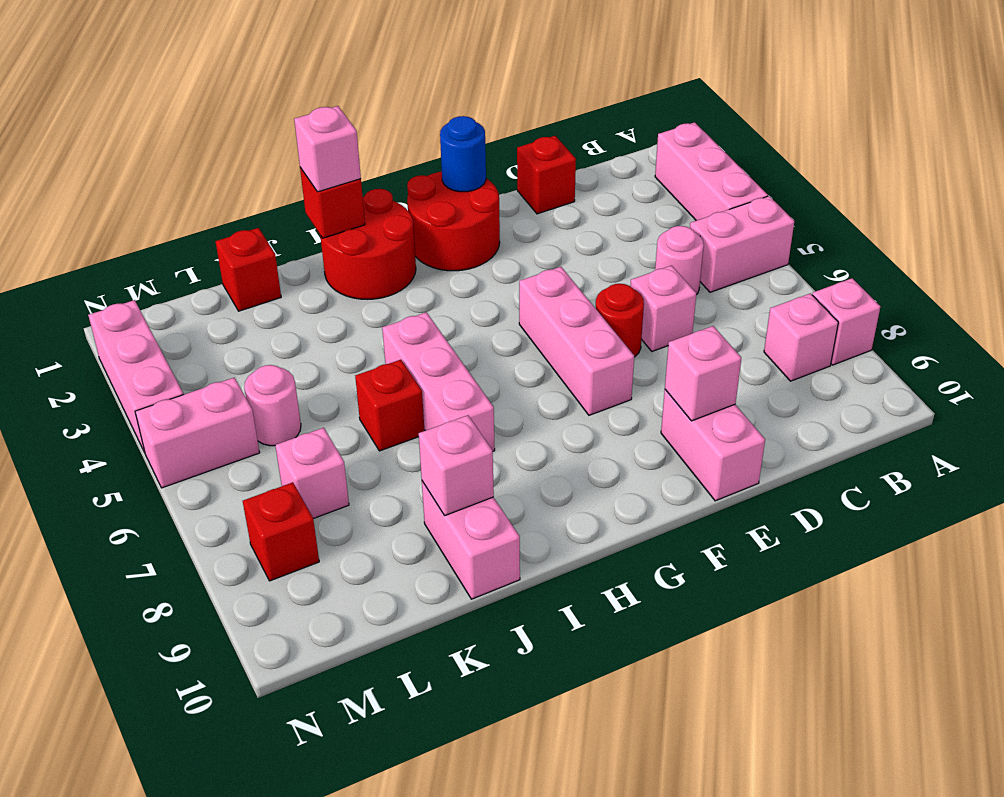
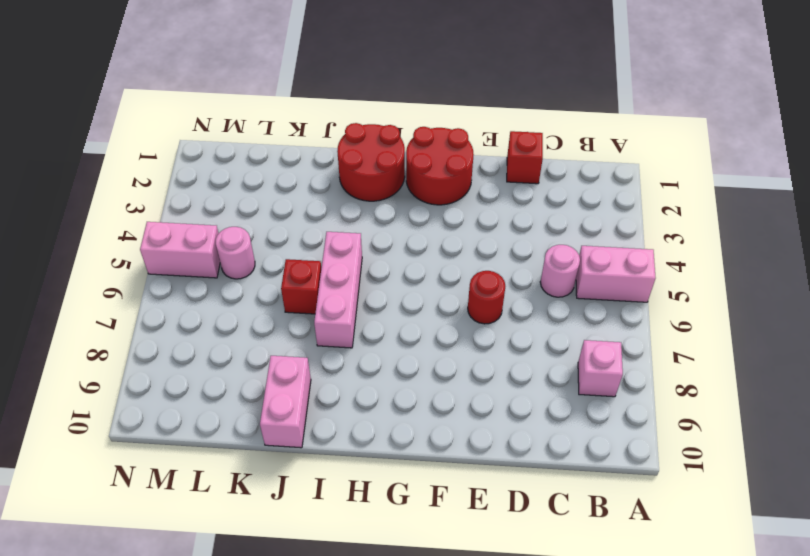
none -> pink brick A2:A4 level 1
none -> pink brick A8 level 1
none -> pink brick D6 level 1

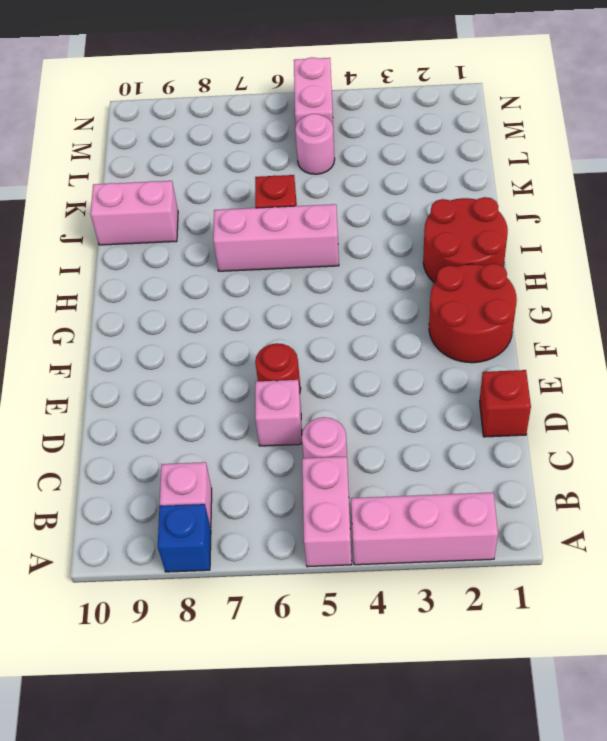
blue brick A8 level 1 -> pink brick A8 level 1
none -> pink brick E9:E10 level 1
none -> pink brick F5:F7 level 1
none -> red brick K1 level 1

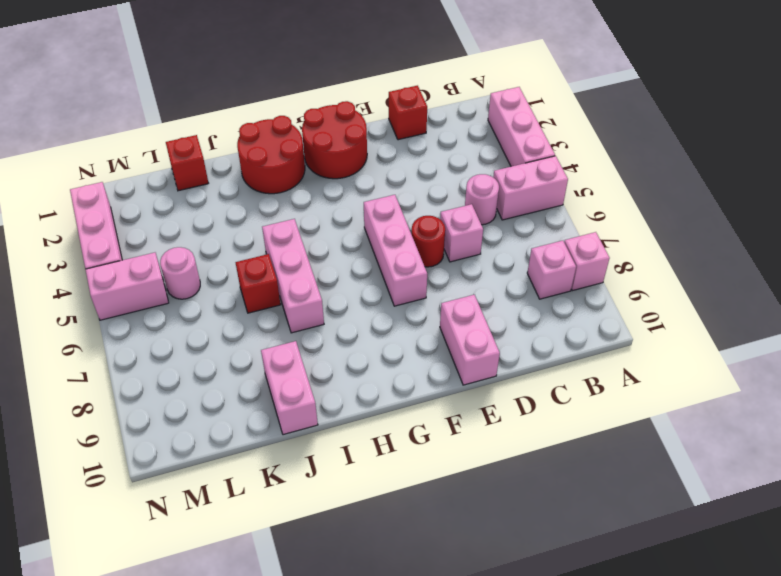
none -> pink brick L7 level 1
none -> red brick M8 level 1
none -> pink brick E9 level 2

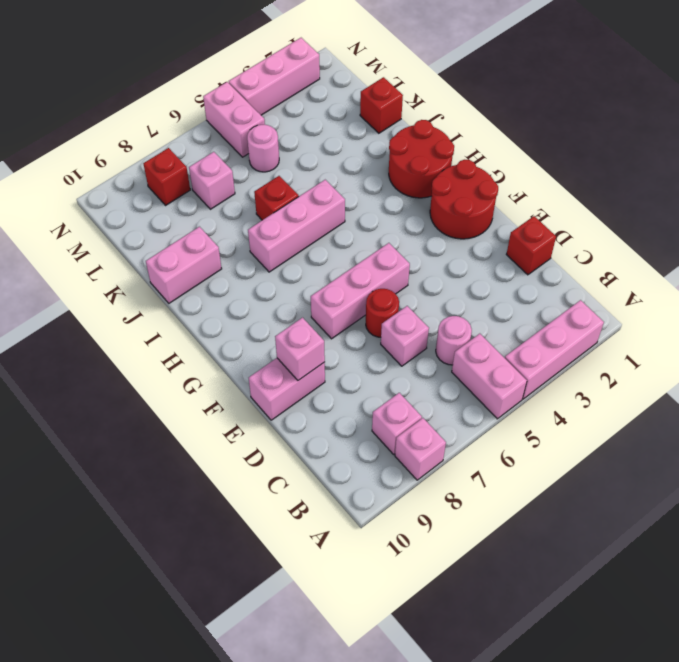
none -> blue round brick F1 level 2
none -> red brick I1 level 2
none -> pink brick J9 level 2

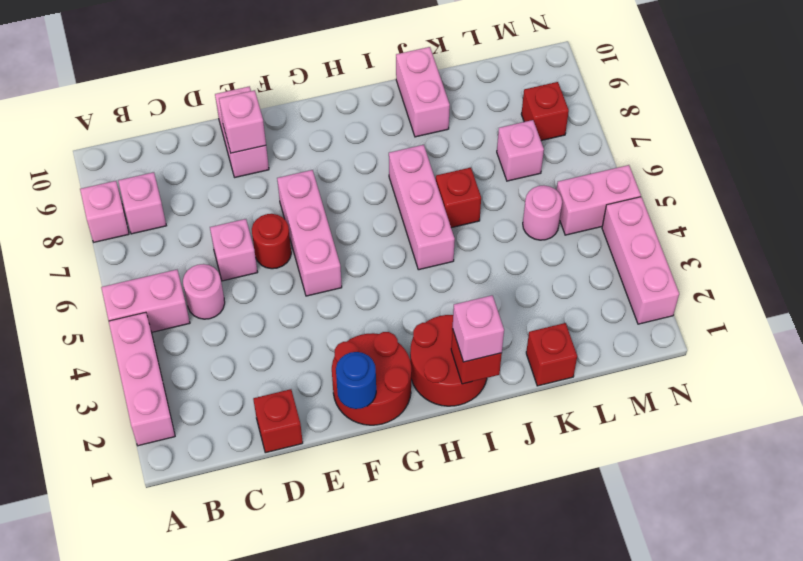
none -> pink brick J9 level 2

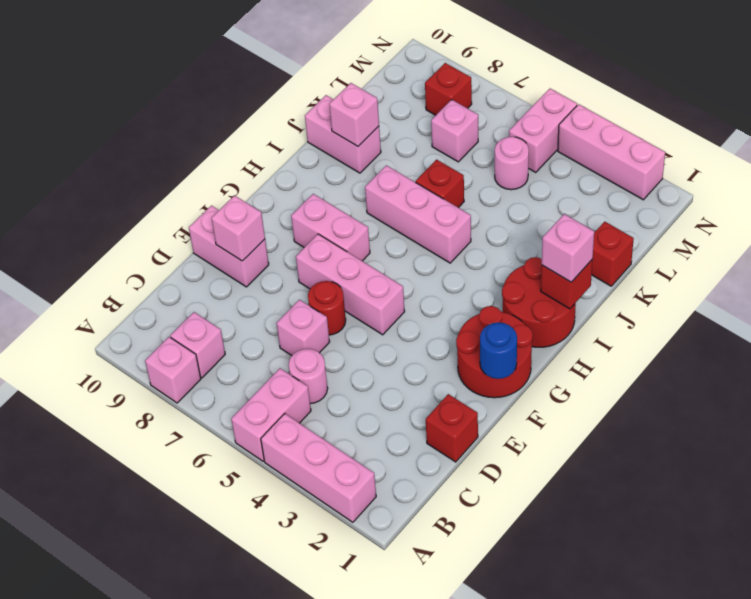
pink brick G7:G8 level 1 -> none

